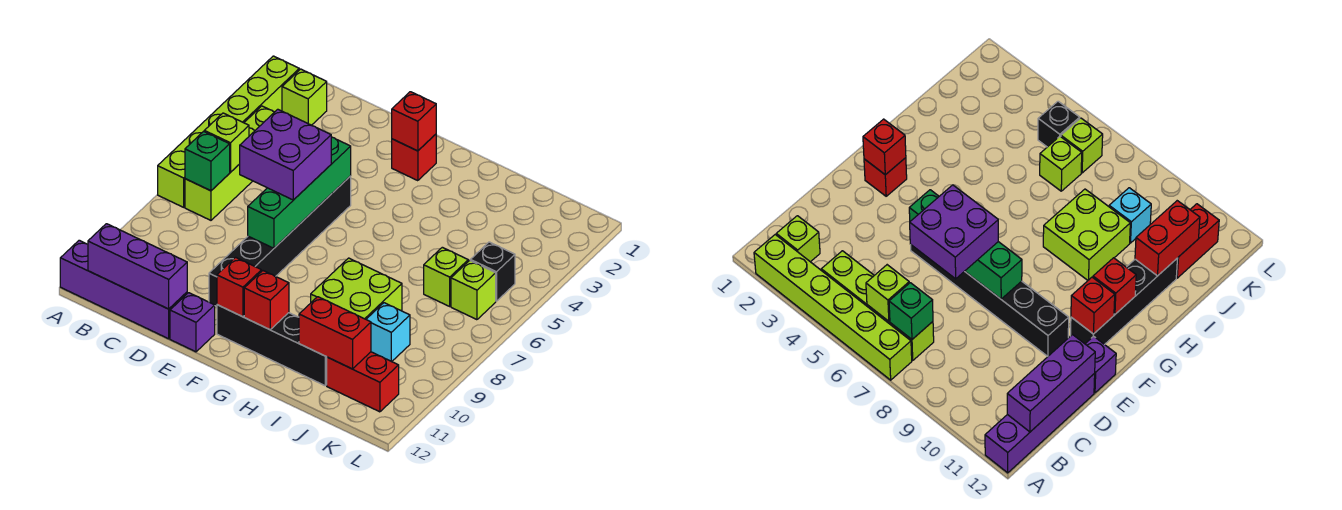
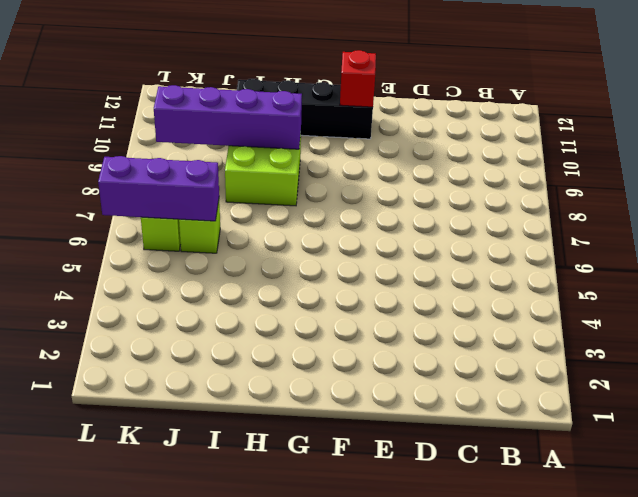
purple brick H9:K9 level 2 -> purple brick A12:D12 level 1
purple brick J6:L6 level 2 -> purple brick B12:D12 level 2
none -> lime brick A2:A7 level 1
none -> lime brick B2 level 1
none -> lime brick B4:B7 level 1

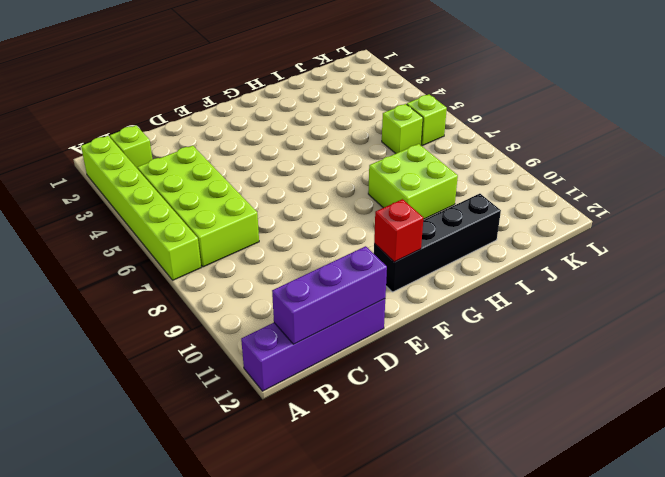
lime brick B4:C7 level 1 -> lime brick B4:B7 level 1
none -> black brick E5:E10 level 1
none -> purple brick E12 level 1
none -> red brick F2 level 1

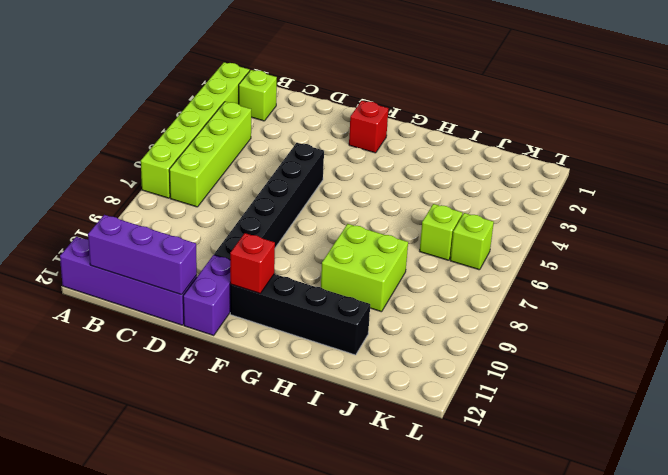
purple brick E11:E12 level 1 -> purple brick E12 level 1
none -> cyan brick J9 level 1
none -> red brick J11:K11 level 1
none -> black brick K5 level 1

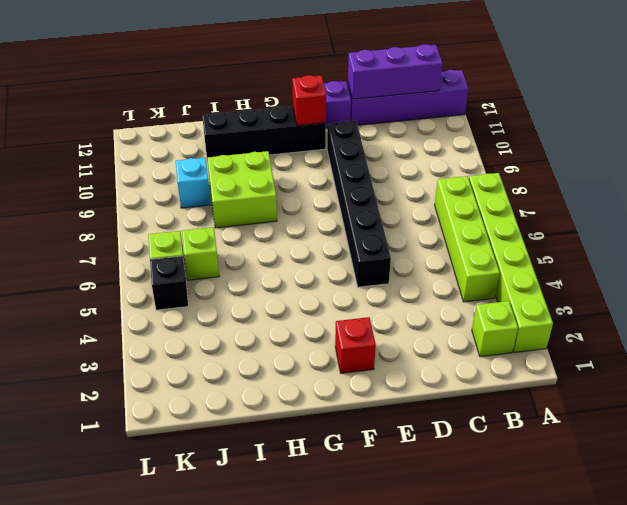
none -> red brick J11:K11 level 1
none -> lime brick B6 level 2
none -> green brick B7 level 2

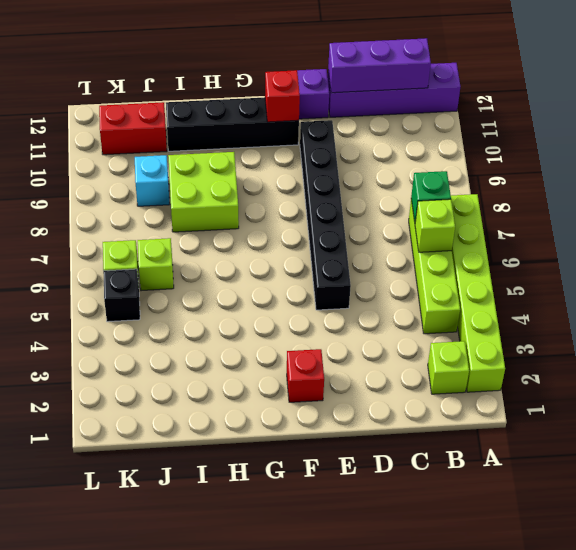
none -> green brick E5:E8 level 2
none -> red brick F2 level 2
none -> red brick G11 level 2

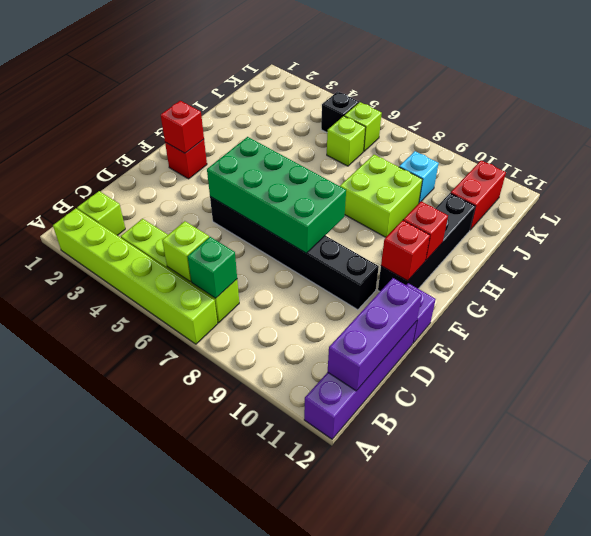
green brick E5:F8 level 2 -> green brick E5:E8 level 2
none -> red brick I11:J11 level 2
none -> purple brick D6:E7 level 3

